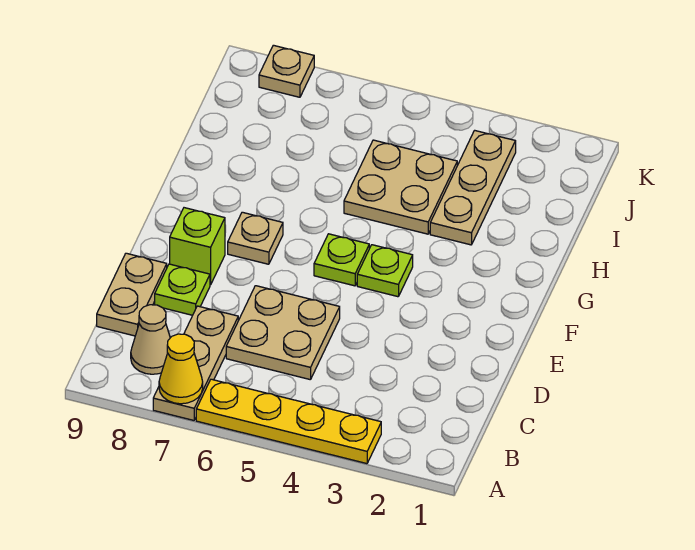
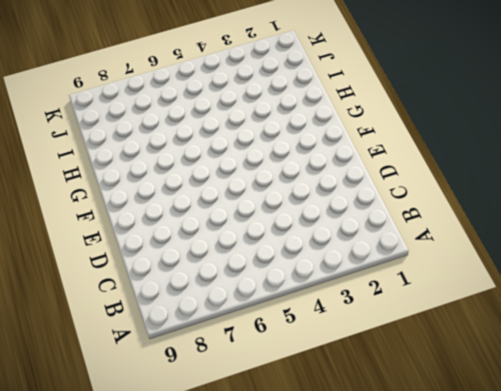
none -> yellow plate A3:A6 level 1
none -> tan plate A7:C7 level 1
none -> tan cone B8 level 1

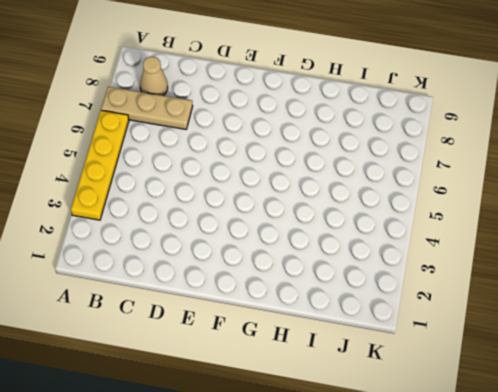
none -> tan plate C5:D6 level 1
none -> tan plate C9:D9 level 1
none -> lime plate D8 level 1

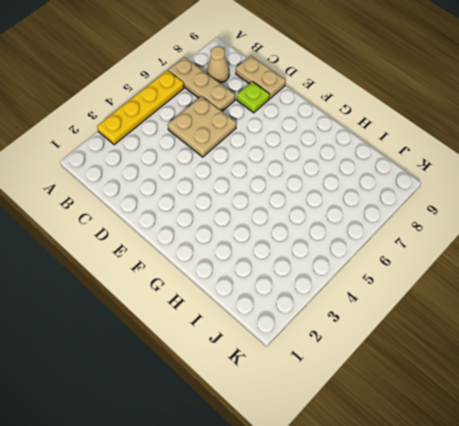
none -> lime brick E8 level 1
none -> lime plate F4 level 1
none -> lime plate F5 level 1

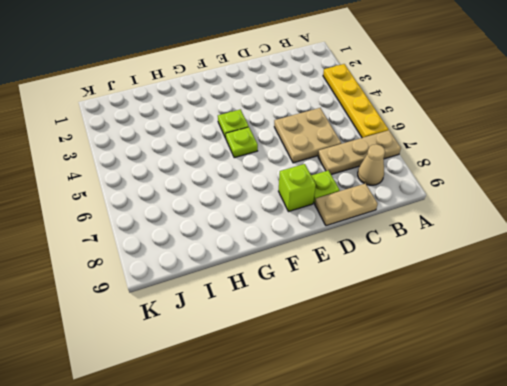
none -> tan plate F7 level 1
none -> tan plate H3:J3 level 1
none -> tan plate H4:I5 level 1

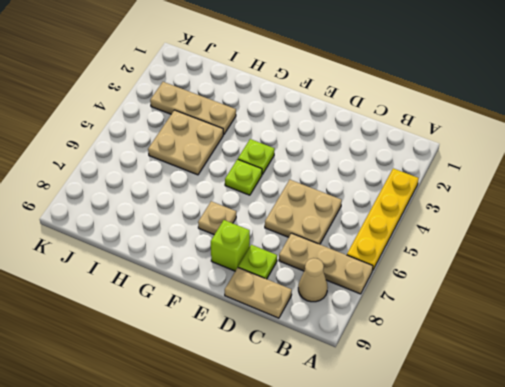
none -> tan plate K8 level 1
none -> yellow cone A7 level 2

